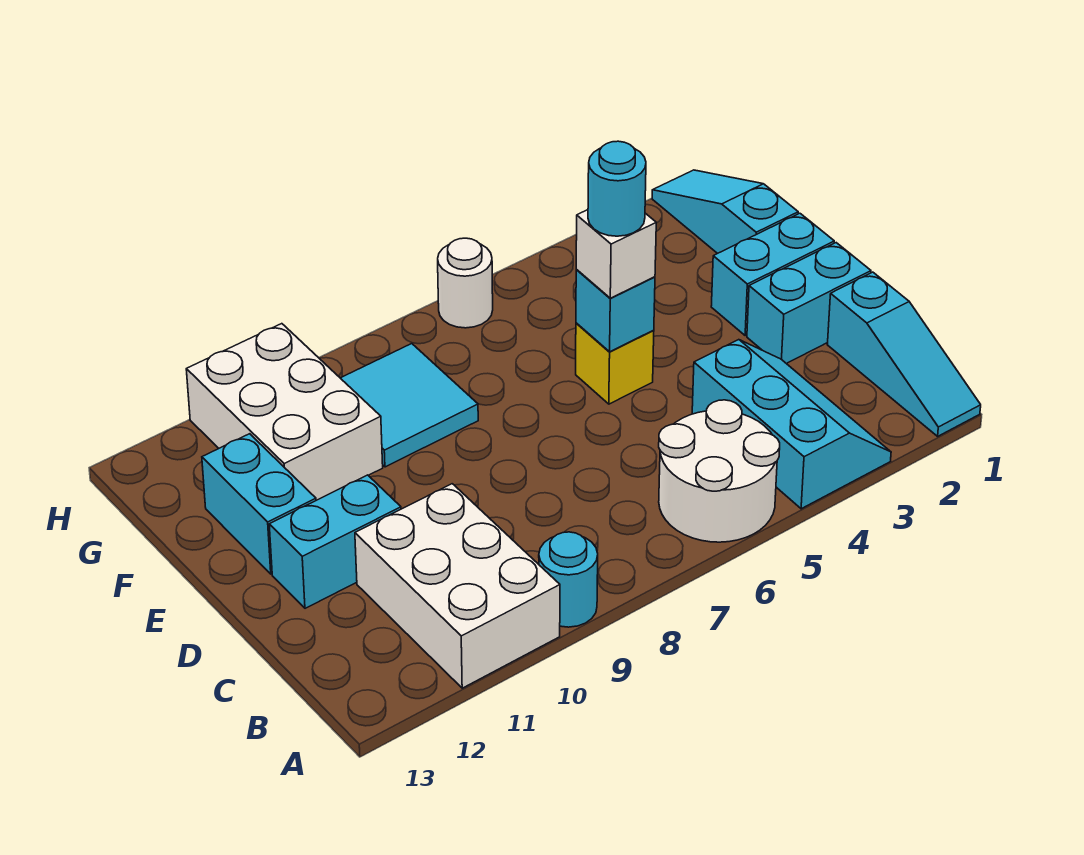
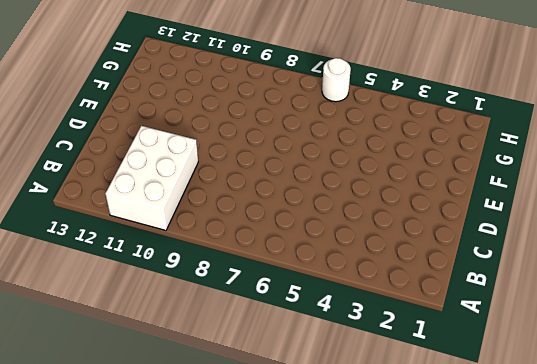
none -> cyan slope A1:C1 level 1 top C
none -> cyan slope A3:C4 level 1 top 4
none -> white round brick A5:B6 level 1

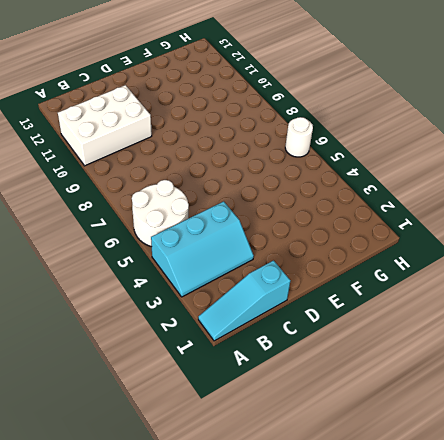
none -> cyan round brick A9 level 1
none -> cyan brick D1:D2 level 1
none -> cyan brick D11:D12 level 1

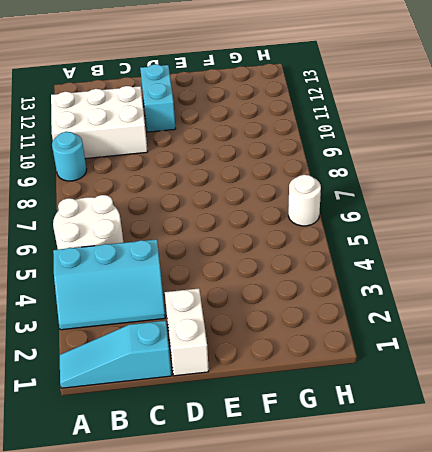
white brick D1:D2 level 1 -> cyan brick D1:D2 level 1
none -> cyan brick E1:E2 level 1
none -> yellow brick E5 level 1
none -> cyan brick E12:F12 level 1

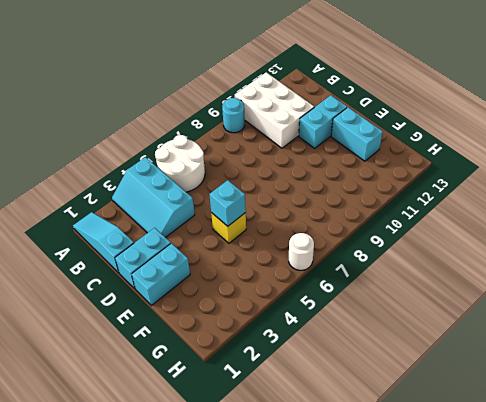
none -> cyan slope F1:H1 level 1 top F
none -> cyan tile F8:G9 level 1
none -> white brick F10:H11 level 1

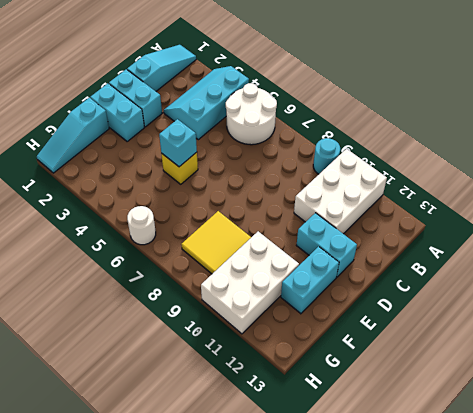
yellow tile F8:G9 level 1 -> cyan tile F8:G9 level 1
none -> white brick E5 level 3
none -> cyan round brick E5 level 4

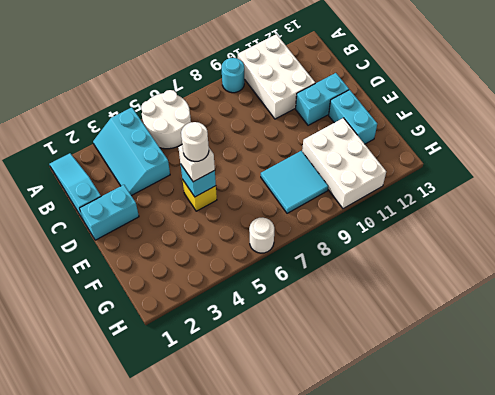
white round brick E5 level 4 -> cyan round brick E5 level 4
none -> cyan brick E1:E2 level 1
none -> cyan slope F1:H1 level 1 top F

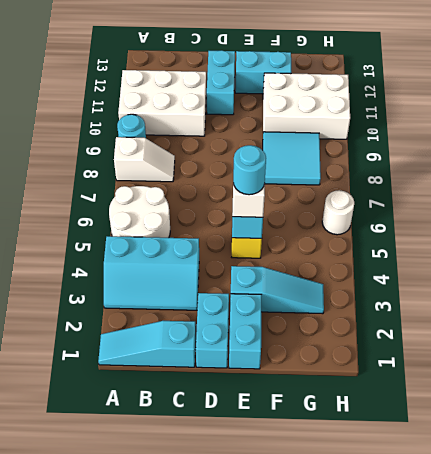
white slope A8:B8 level 1 top A -> none
cyan slope E3:G3 level 1 top E -> cyan slope F1:H1 level 1 top F

